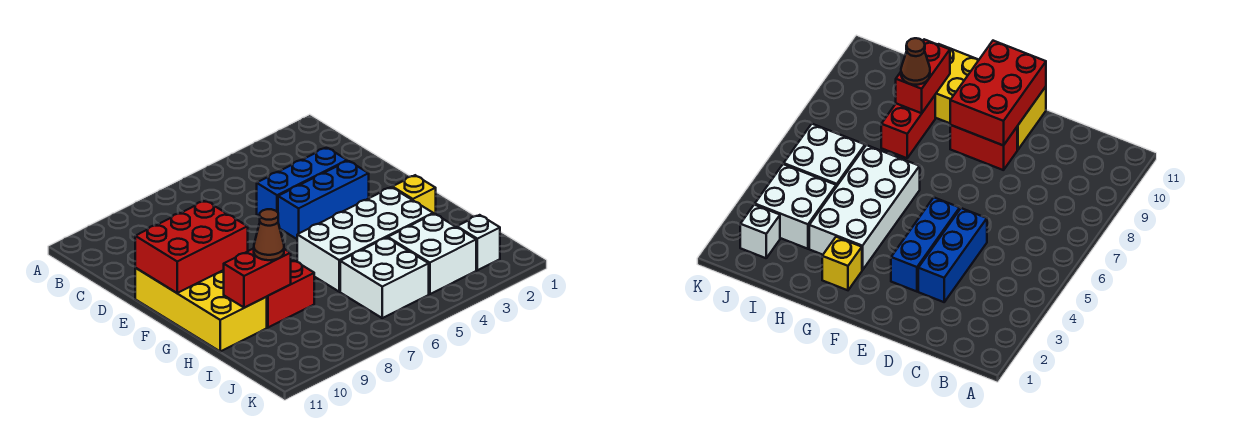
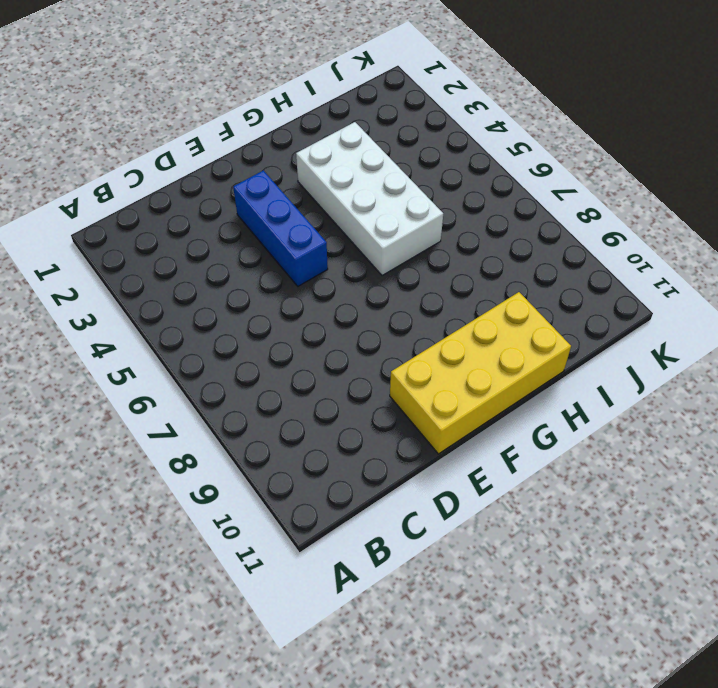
none -> blue brick D3:D5 level 1
none -> red brick E9:F9 level 1
none -> yellow brick G2 level 1

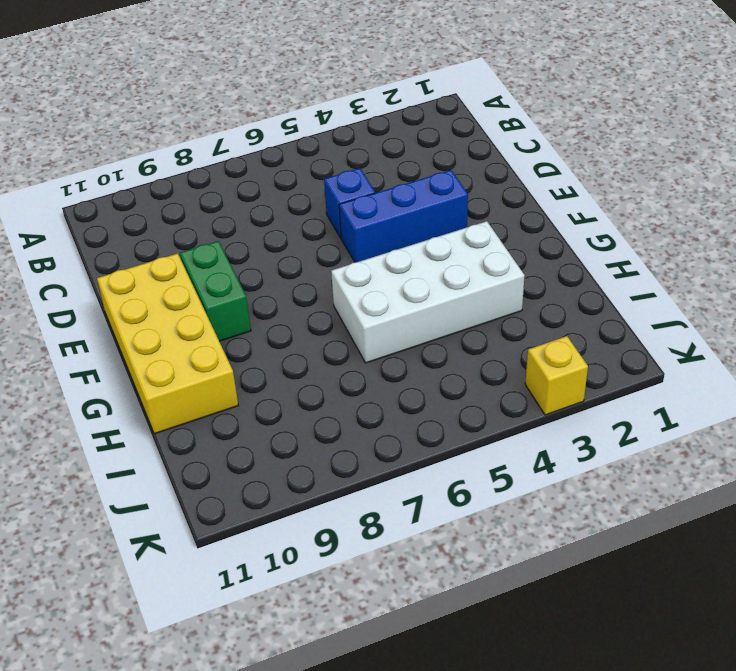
blue brick D5 level 1 -> blue brick D3:D5 level 1
green brick E9:F9 level 1 -> red brick E9:F9 level 1
yellow brick K3 level 1 -> yellow brick G2 level 1
none -> red brick H8:H9 level 1
none -> white brick I3:J4 level 1
none -> white brick I5:J6 level 1

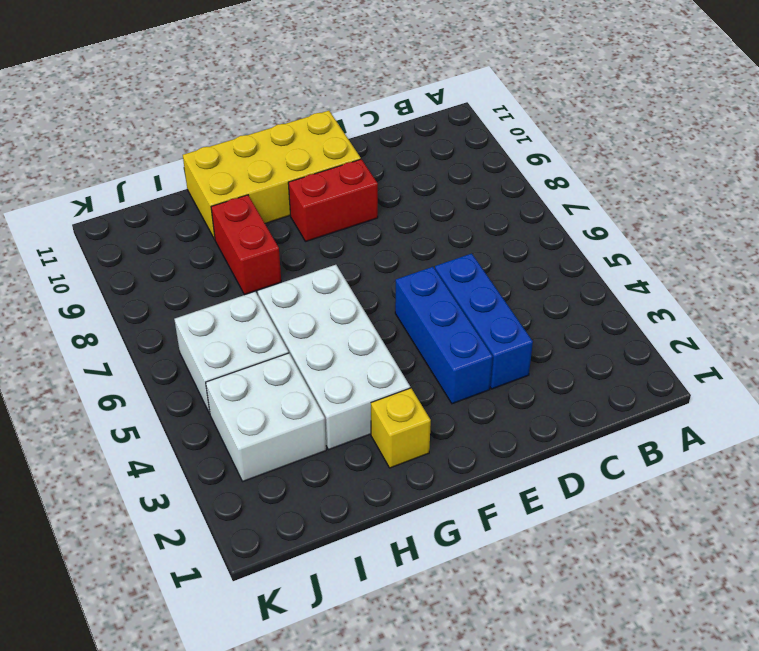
none -> white brick J2 level 1
none -> red brick E9:F11 level 2
none -> red brick H9:H10 level 2

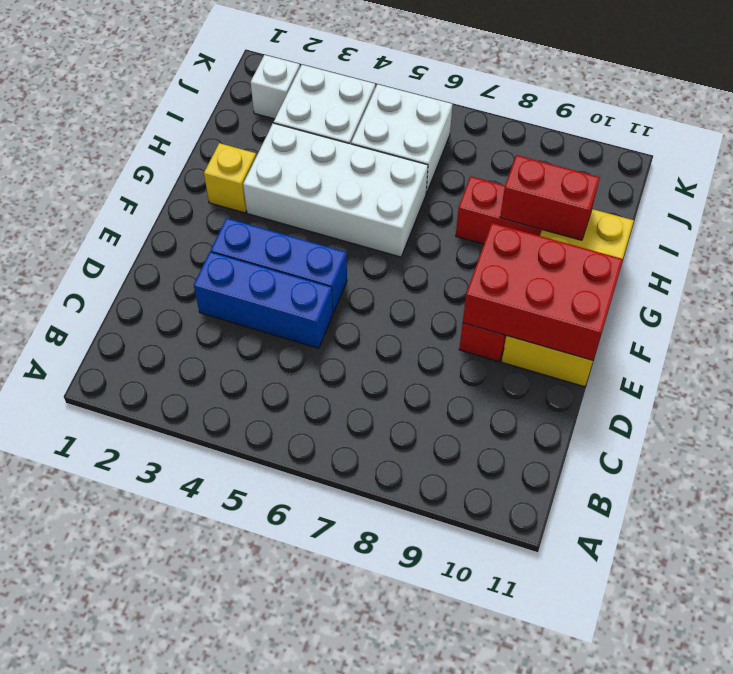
none -> brown cone H9 level 3

